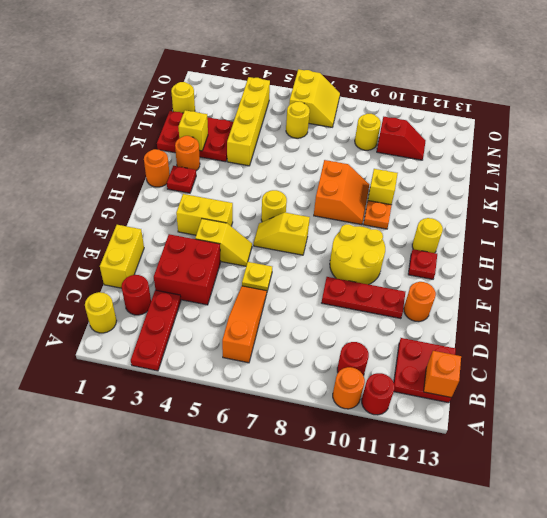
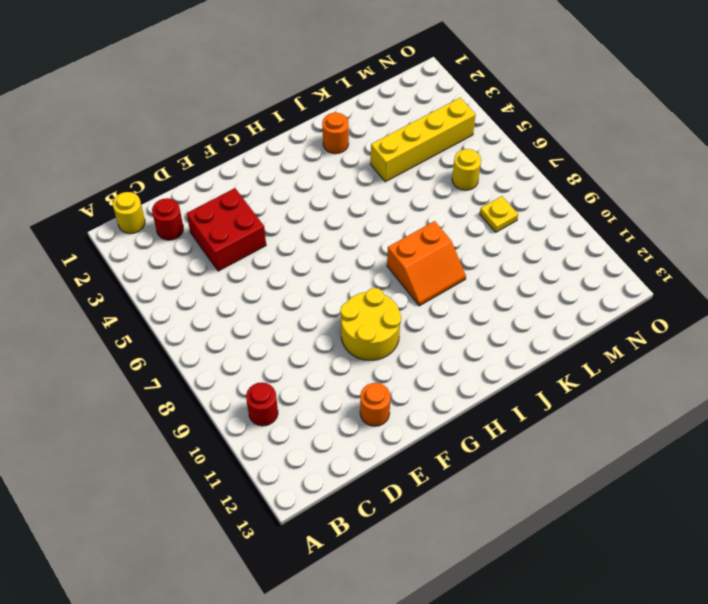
yellow plate M8 level 1 -> yellow plate E6 level 1
none -> red plate A3:C3 level 1
none -> orange round brick A10 level 1
none -> red round brick A11 level 1
none -> orange slope B6:D6 level 1 top B

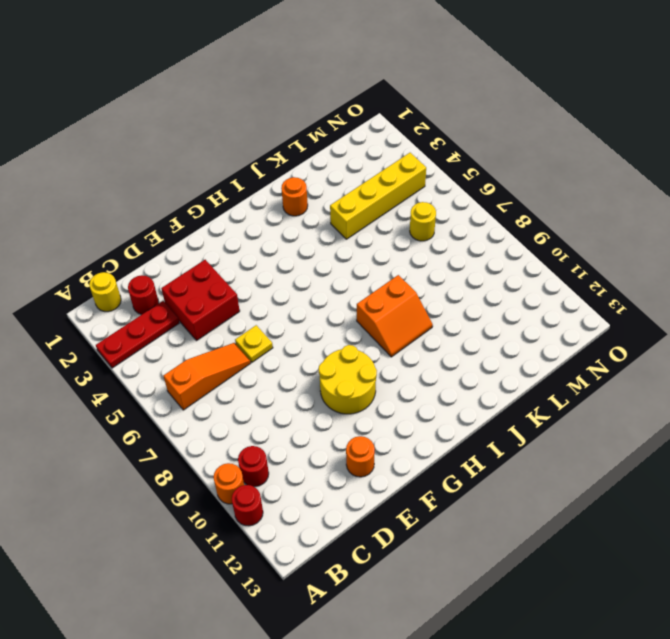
none -> red plate B12:C13 level 1
none -> yellow brick D1:E1 level 1
none -> red plate E9:E11 level 1
none -> yellow slope F4:F5 level 1 top 4

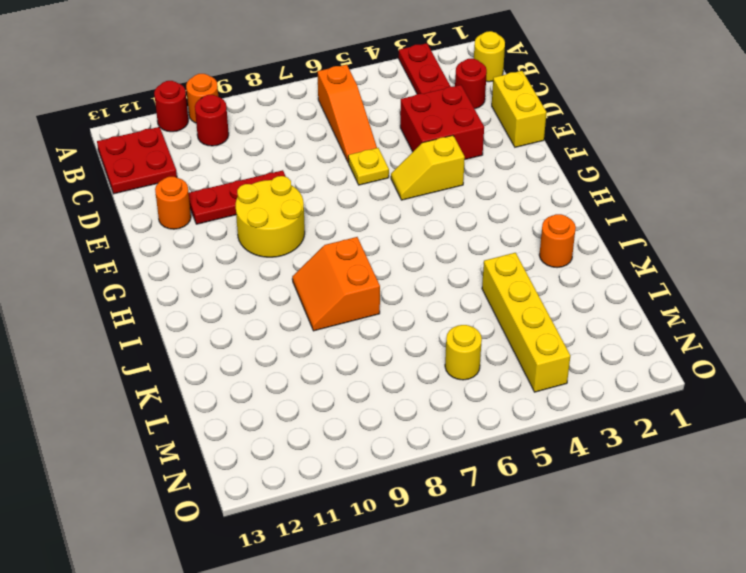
none -> yellow brick G3:G4 level 1
none -> yellow slope G6:G7 level 1 top 7
none -> red plate G12 level 1
none -> yellow round brick H6 level 1

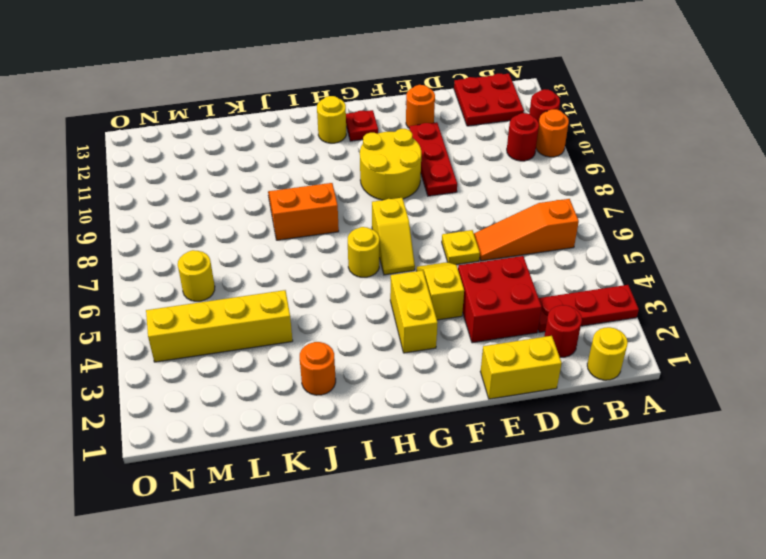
none -> orange round brick I1 level 1
none -> red plate I2 level 1
none -> orange plate I10 level 1
none -> yellow brick J10 level 1

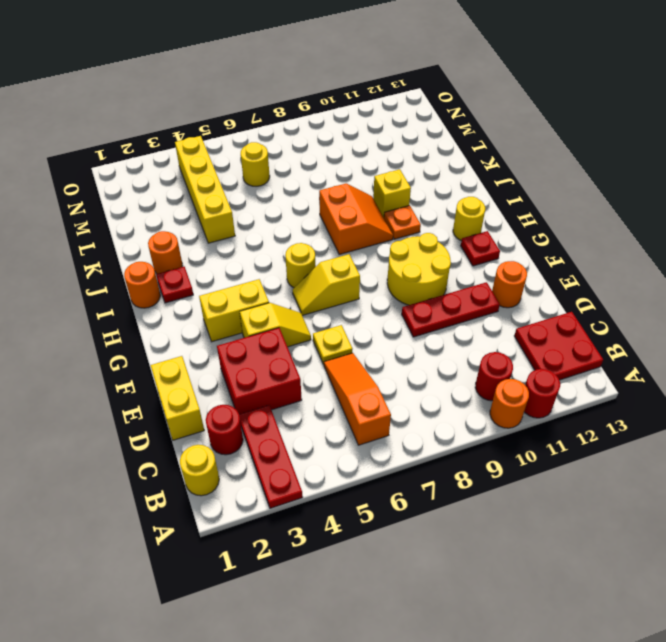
none -> red plate K1:L3 level 1
none -> yellow round brick M1 level 1
none -> yellow round brick M9 level 1
none -> red slope M10:M11 level 1 top 10

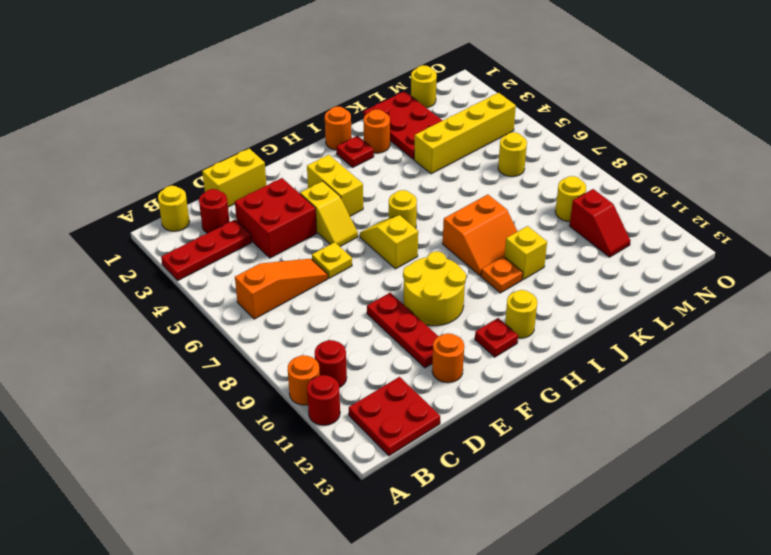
none -> yellow slope N6:O7 level 1 top 6
none -> orange brick B13 level 2
none -> yellow brick K2 level 2

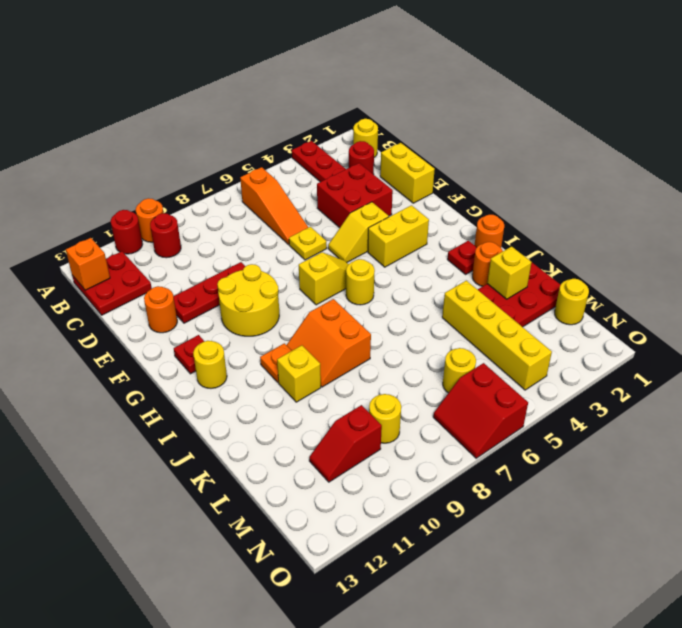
red slope N6:O7 level 1 top 6 -> yellow slope N6:O7 level 1 top 6

